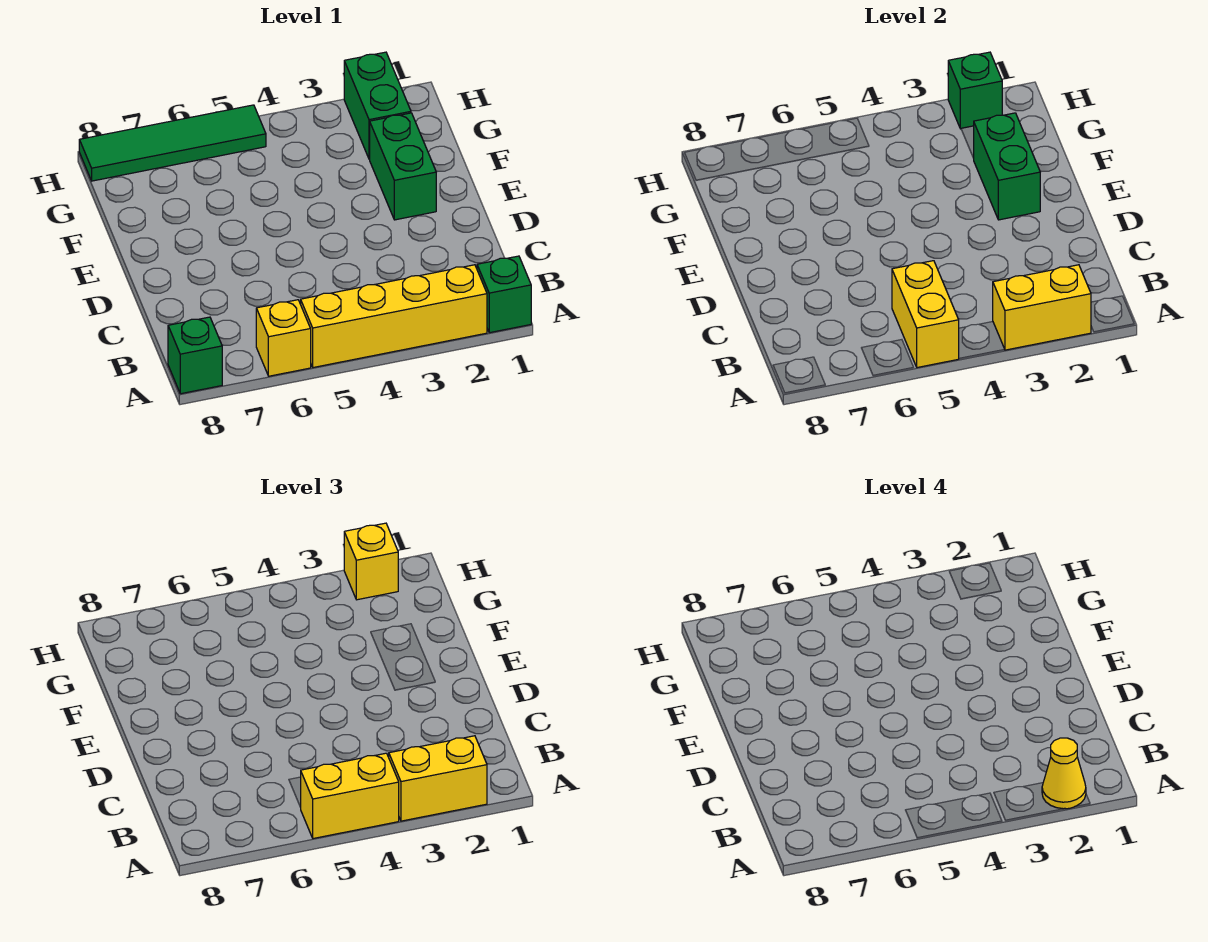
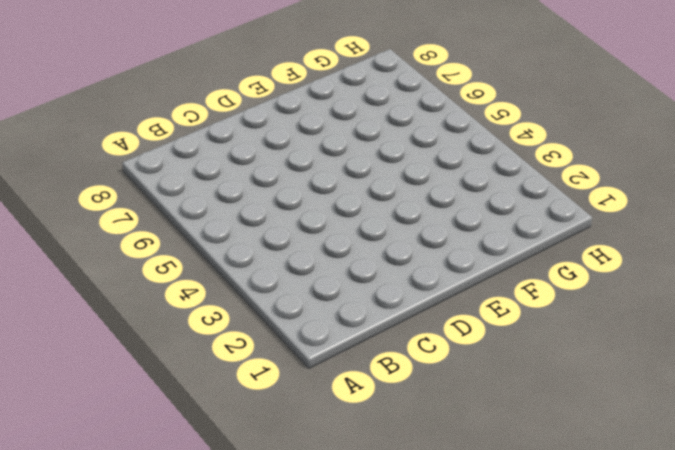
none -> green brick A1 level 1
none -> yellow brick A2:A5 level 1
none -> yellow brick A6 level 1

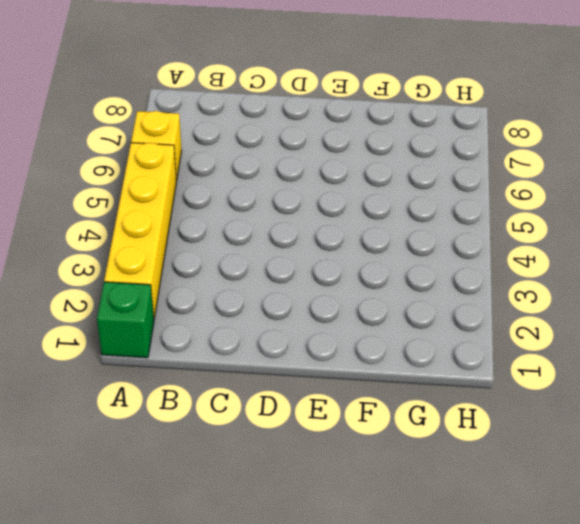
none -> green brick A8 level 1
none -> green brick E2:F2 level 1
none -> green brick G2:H2 level 1

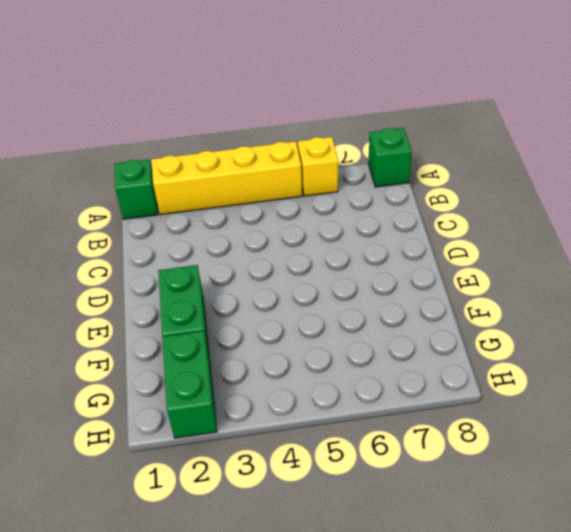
none -> green tile H5:H8 level 1
none -> yellow brick A2:A3 level 2
none -> yellow brick A5:B5 level 2

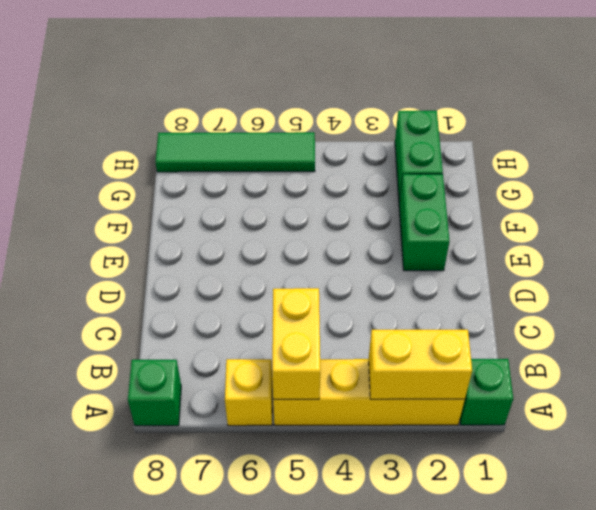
none -> green brick E2:F2 level 2
none -> green brick H2 level 2
none -> yellow brick A2:A3 level 3

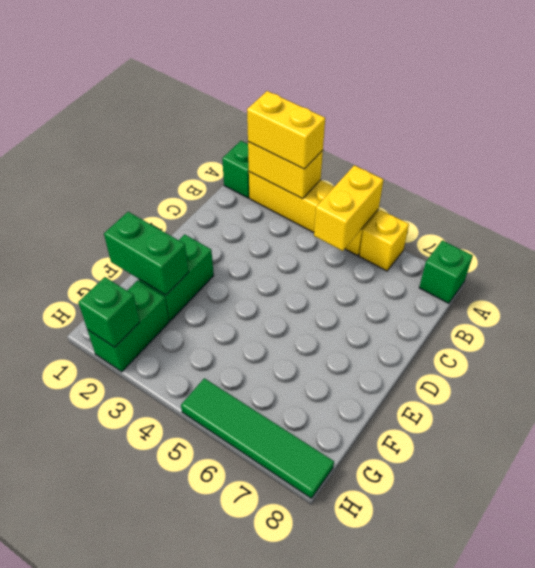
green brick F1:F2 level 2 -> green brick E2:F2 level 2
none -> yellow brick A4:A5 level 3
none -> yellow brick H2 level 3
none -> yellow cone A2 level 4

